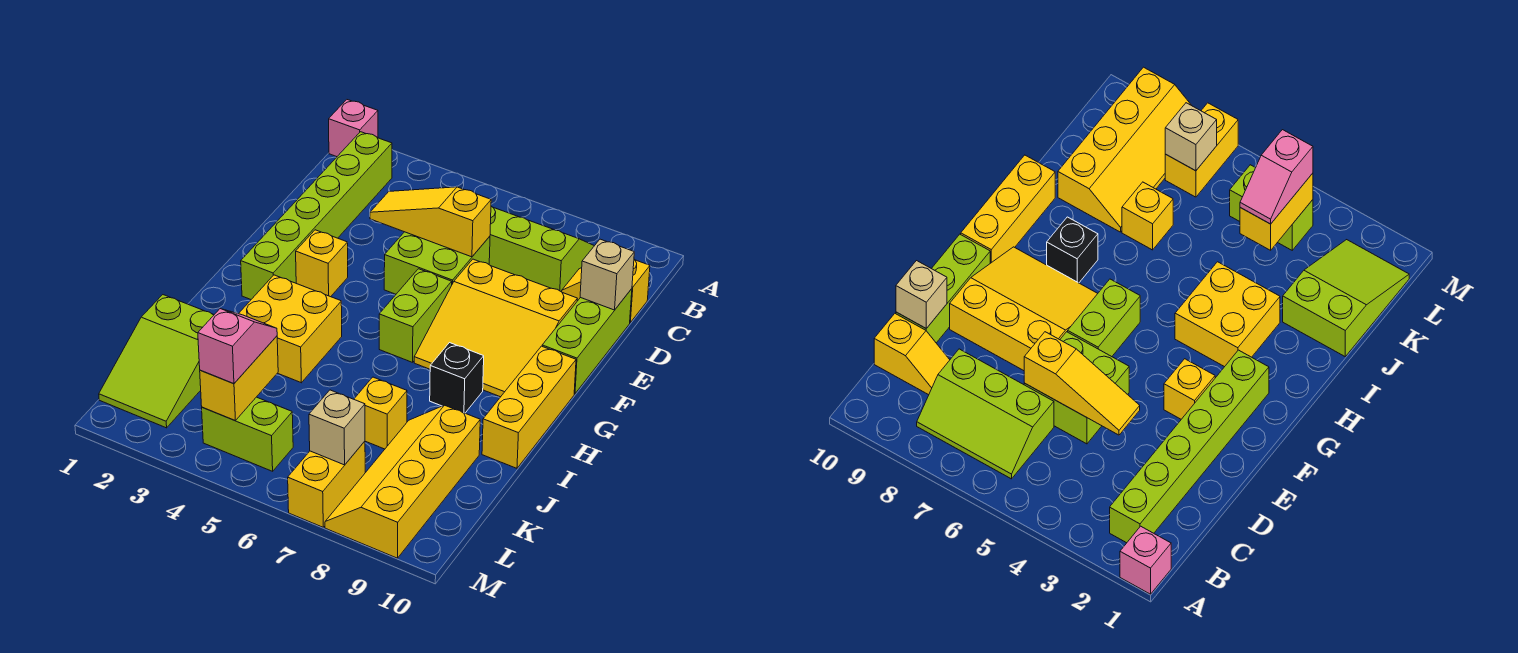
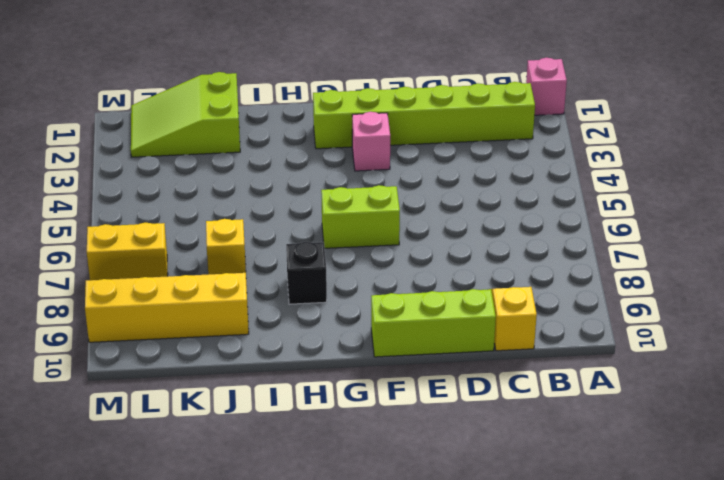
pink brick F3 level 1 -> yellow brick F3 level 1
none -> lime slope B6:C8 level 1 top C
none -> lime brick D5:E6 level 1
none -> yellow slope E7:G9 level 1 top E

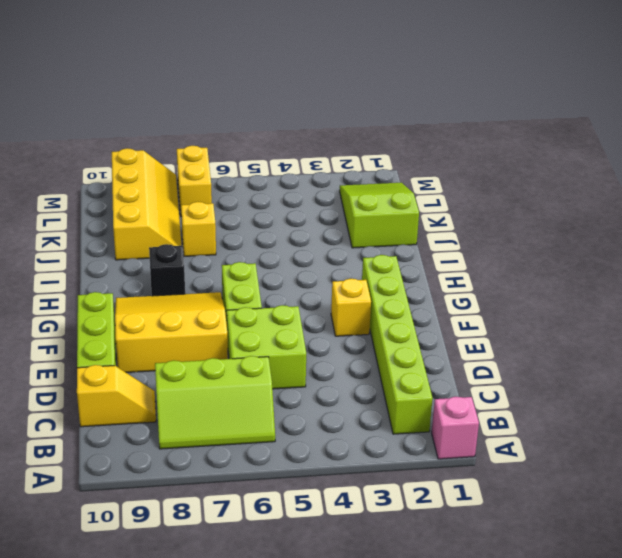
none -> yellow brick G10:I10 level 1
none -> yellow brick H3:I4 level 1
none -> lime brick L4:L5 level 1

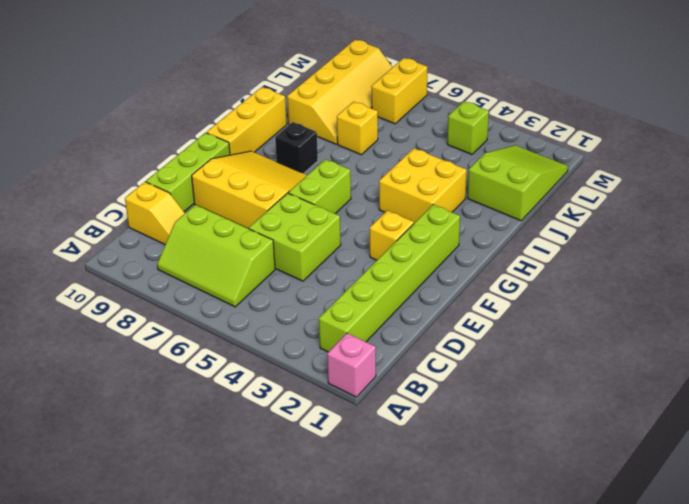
lime brick L4 level 1 -> lime brick L4:L5 level 1
none -> yellow slope D4:D6 level 2 top 6
none -> tan brick D10 level 2
none -> yellow brick K4:L4 level 2

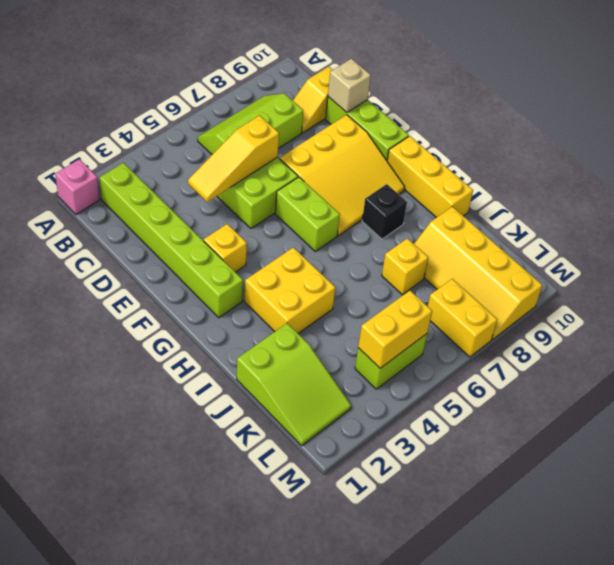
yellow brick L4:L5 level 2 -> yellow brick K4:L4 level 2
none -> tan brick L7 level 2
none -> pink slope K4:L4 level 3 top L

